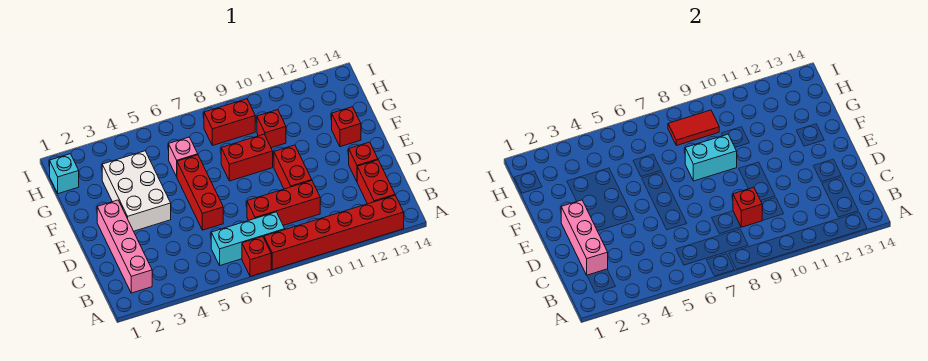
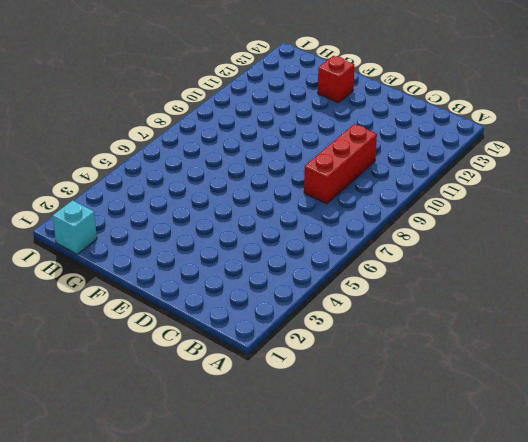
none -> red brick A7 level 1
none -> red brick A8:A13 level 1
none -> pink brick B2:E2 level 1

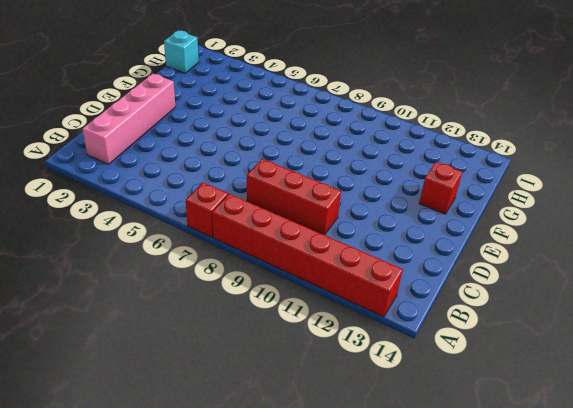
none -> cyan brick B6:B8 level 1
none -> red brick B13:C13 level 1
none -> red brick D6:F6 level 1

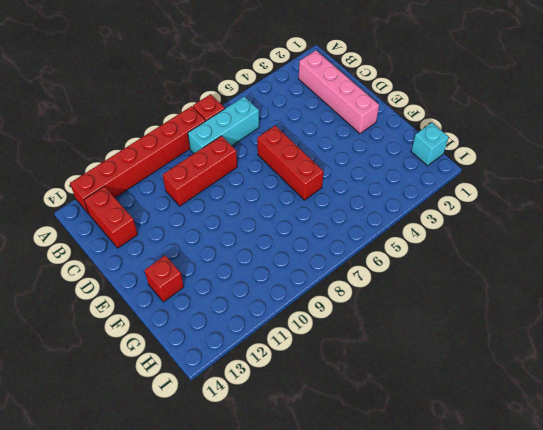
none -> red brick D10:E10 level 1
none -> red brick D13 level 1
none -> white brick E3:G4 level 1

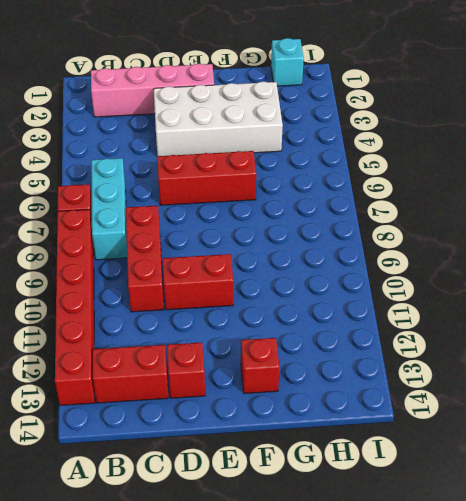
white brick D3:G4 level 1 -> white brick E3:G4 level 1
none -> red brick F8:F9 level 1
none -> pink brick G6 level 1
none -> red brick G10 level 1

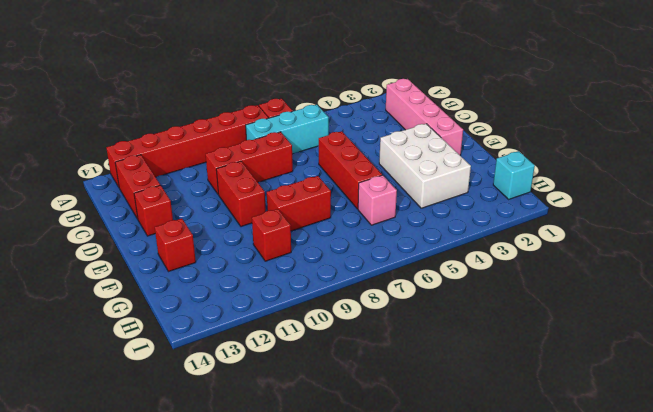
none -> red brick H8:H9 level 1
none -> pink brick C2:E2 level 2
none -> red brick C9 level 2

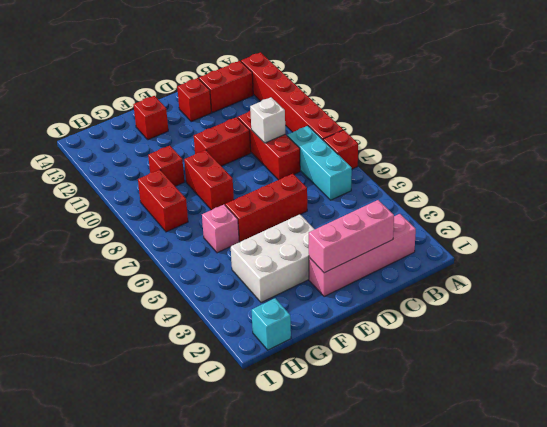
white brick C9 level 2 -> red brick C9 level 2
none -> cyan brick F8:F9 level 2
none -> red tile H8:H9 level 2

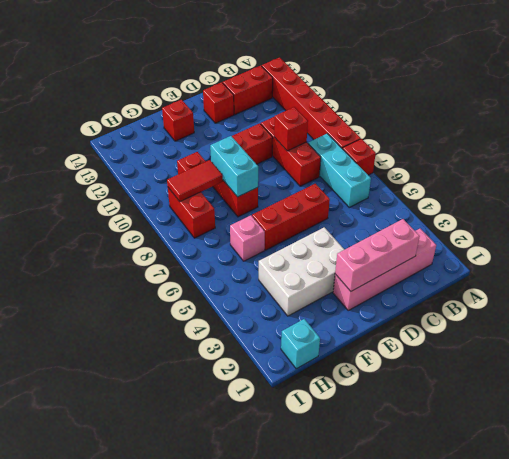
red tile G9:H9 level 2 -> red tile H8:H9 level 2

